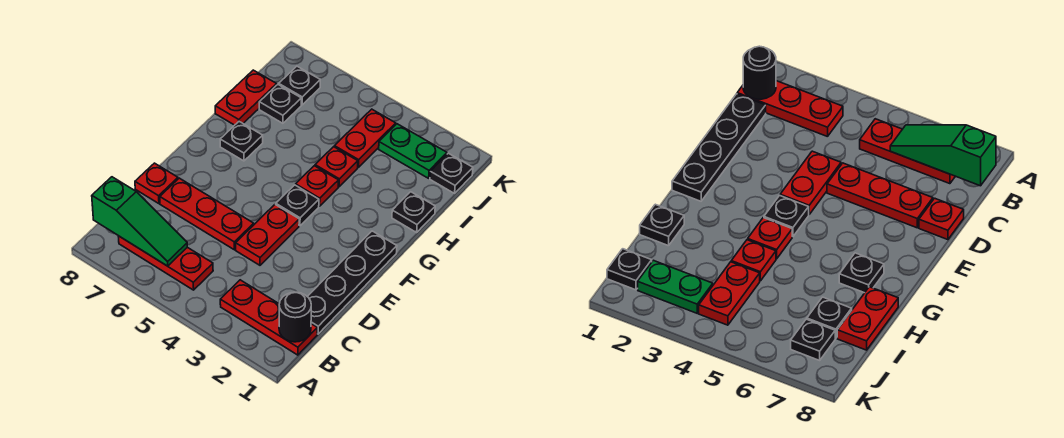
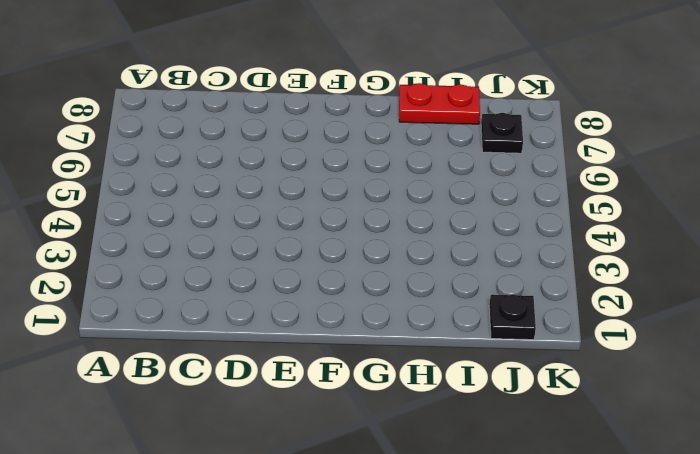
none -> red plate B1:B3 level 1
none -> red plate B5:B7 level 1
none -> black plate C1:F1 level 1

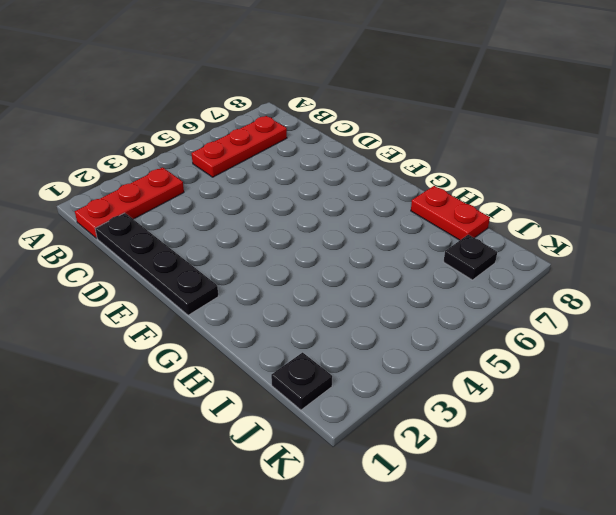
none -> red plate D4:E4 level 1
none -> red plate D5:D7 level 1
none -> red plate D8 level 1

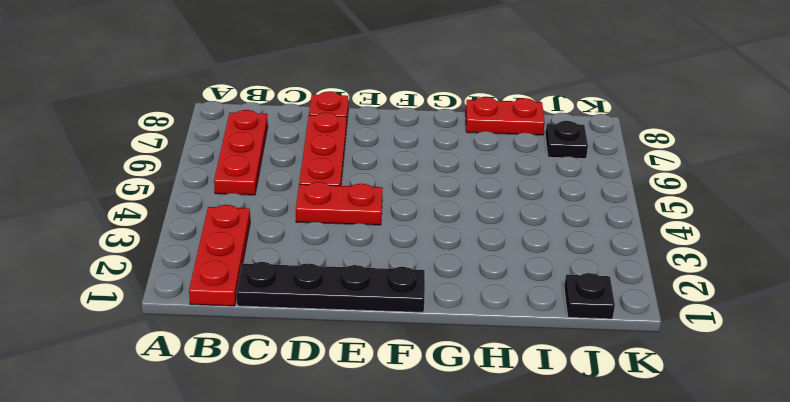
none -> black plate F4 level 1
none -> red plate G4 level 1
none -> black plate G7 level 1

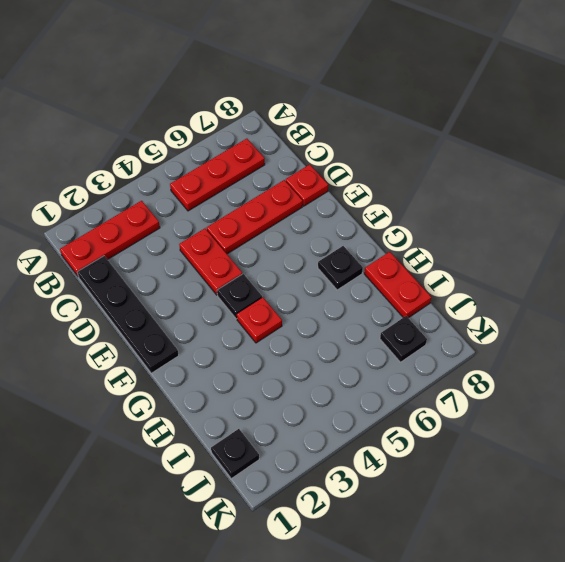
none -> black plate H1 level 1
none -> red plate H4 level 1
none -> red plate I4:J4 level 1

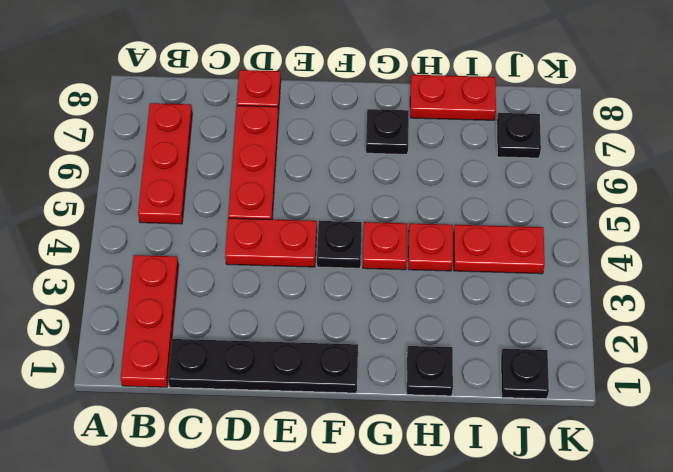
none -> black plate I7 level 1
none -> green plate J2:J3 level 1
none -> black round brick B1 level 2

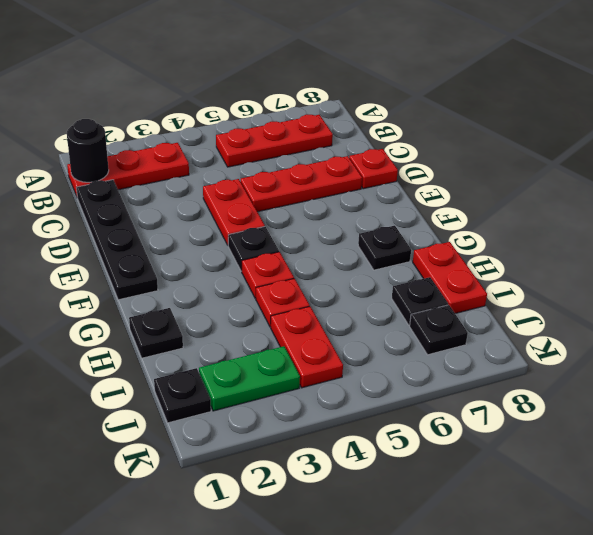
none -> green slope B6:B8 level 2 top 8

